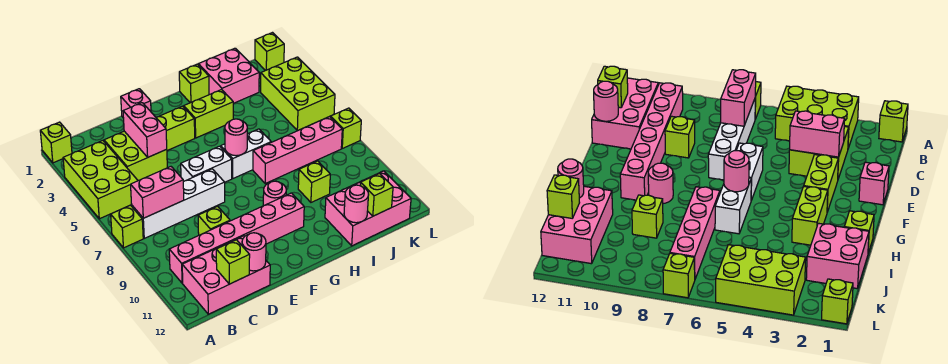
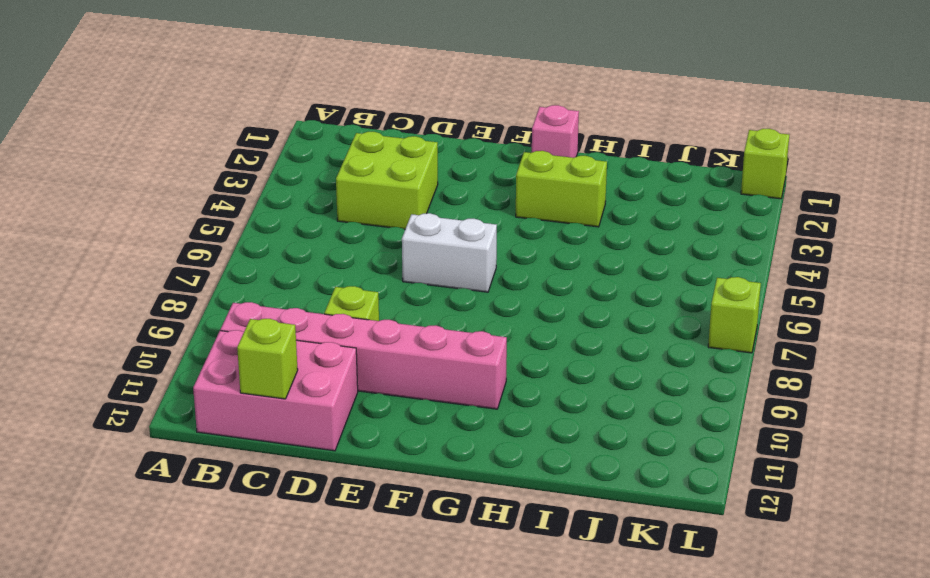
pink brick G1 level 1 -> pink brick E1 level 1
none -> lime brick A1 level 1
none -> lime brick A3:B5 level 1
none -> lime brick A7 level 1

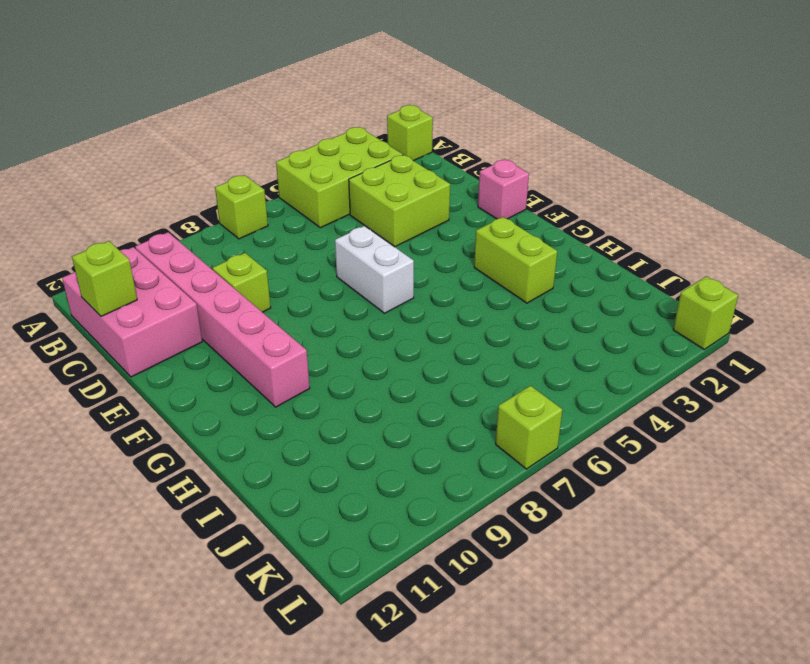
none -> white brick B7:E7 level 1
none -> lime brick E3:F3 level 1
none -> white brick G6:H6 level 1

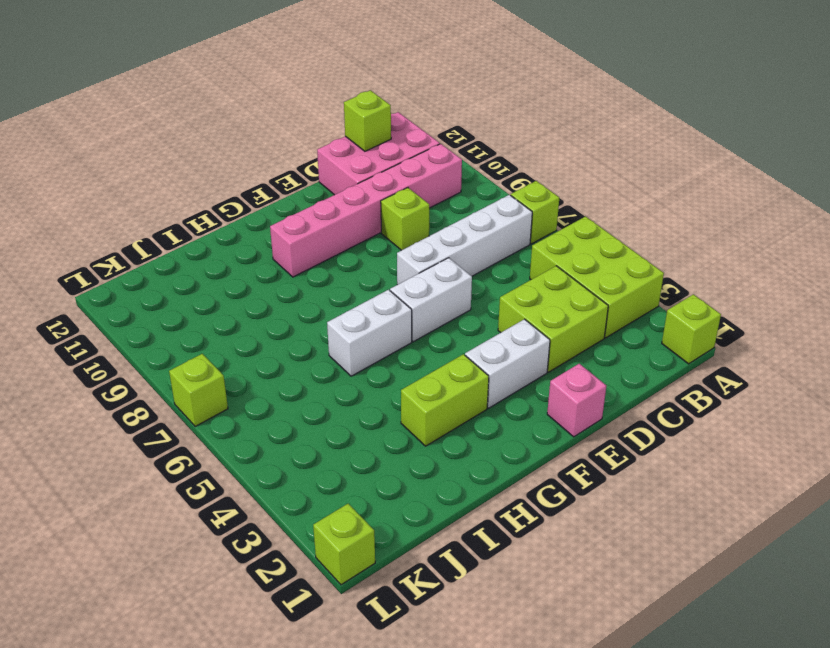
white brick E3:F3 level 1 -> lime brick E3:F3 level 1
none -> pink round brick G9 level 1
none -> lime brick H1 level 1
none -> pink brick H7:K7 level 1

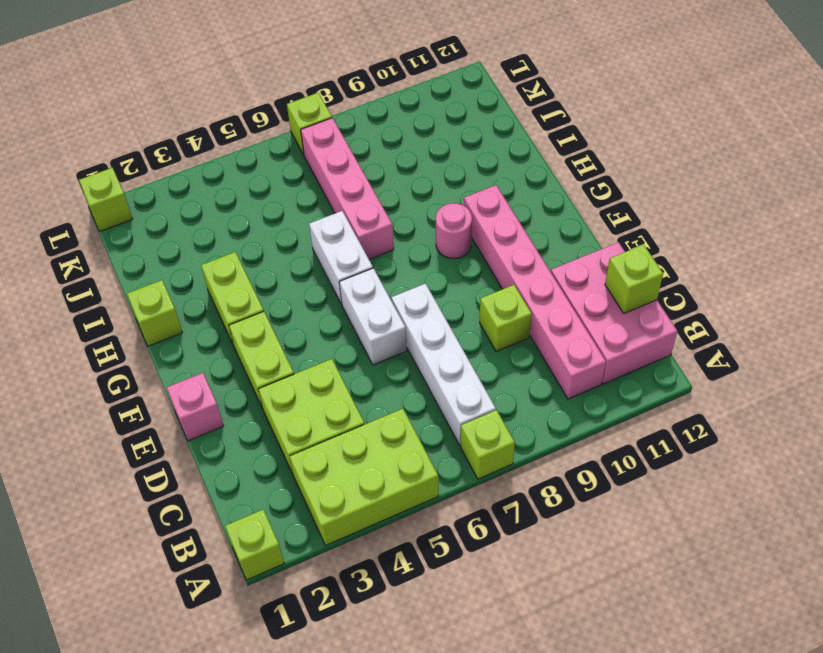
none -> pink brick I1:J2 level 1
none -> lime brick I9 level 1
none -> pink brick I11:K12 level 1

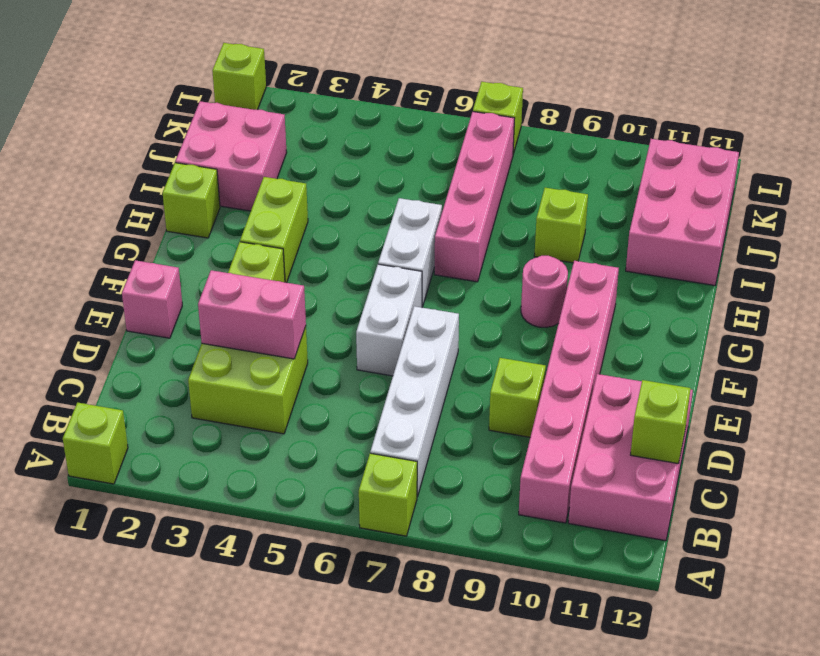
none -> lime brick A3:B5 level 1
none -> lime brick K3:L5 level 1
none -> pink brick B7:C7 level 2

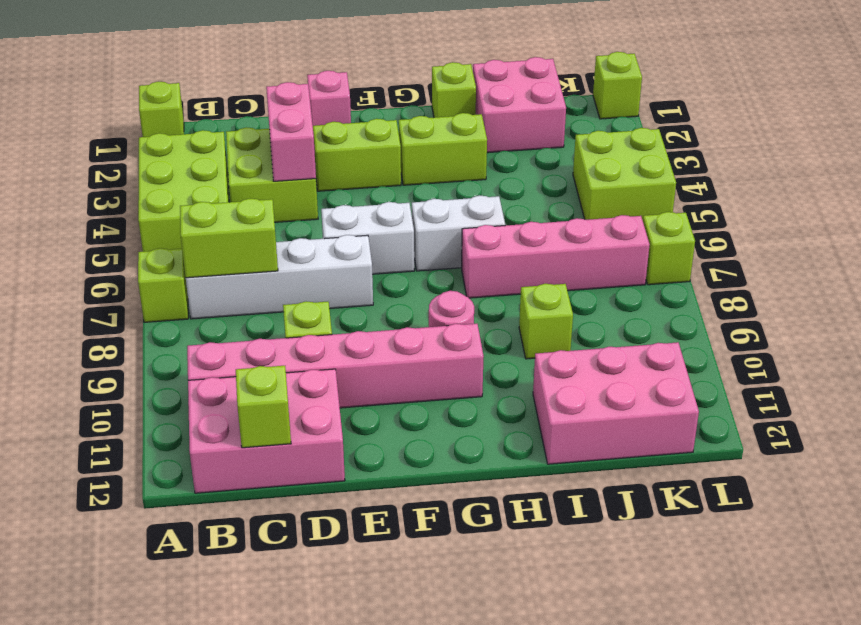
lime brick B7:C7 level 2 -> pink brick B7:C7 level 2
lime brick K4:L5 level 1 -> lime brick K3:L5 level 1
none -> pink round brick D12 level 2
none -> pink round brick G6 level 2
none -> pink round brick I12 level 2

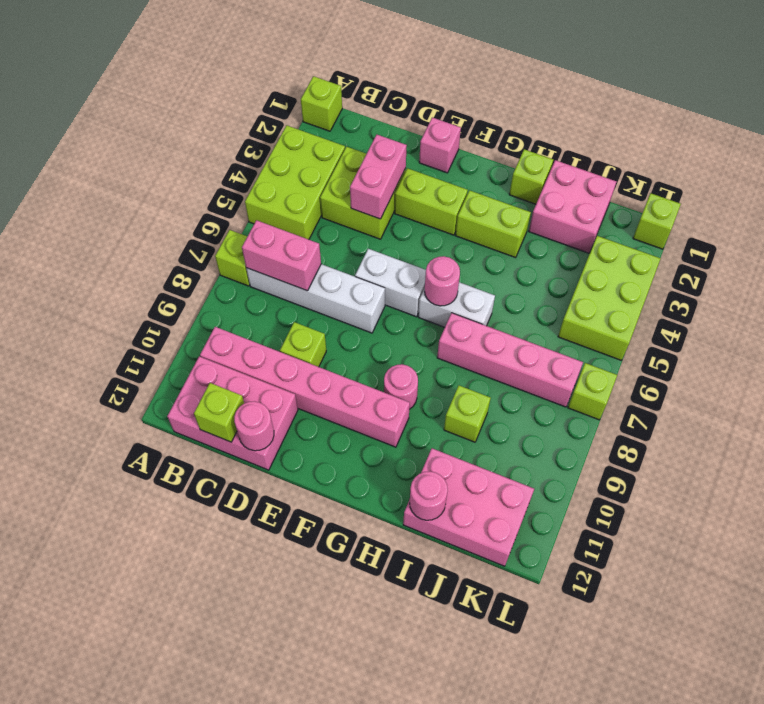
none -> lime brick J12 level 2

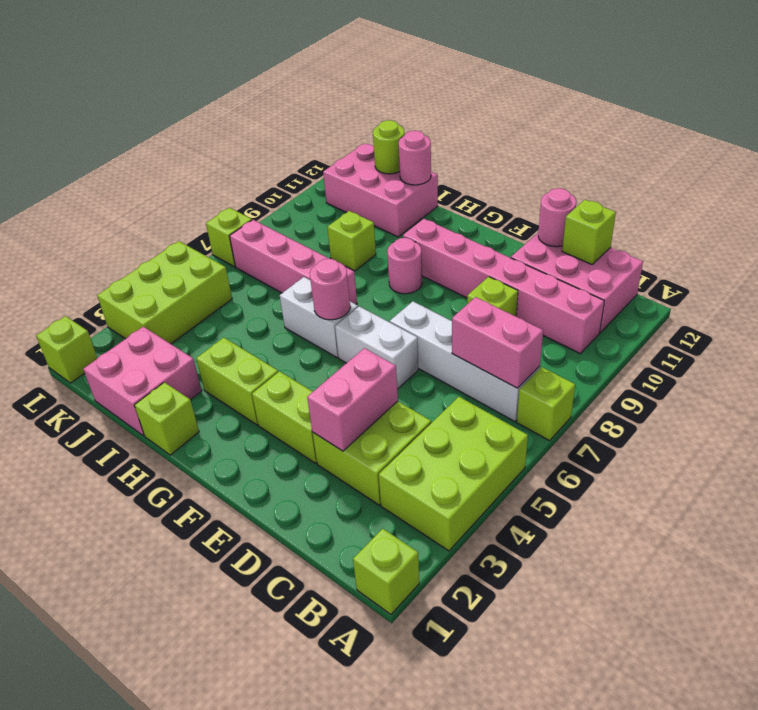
lime round brick J12 level 2 -> lime brick J12 level 2
none -> pink brick E1 level 1

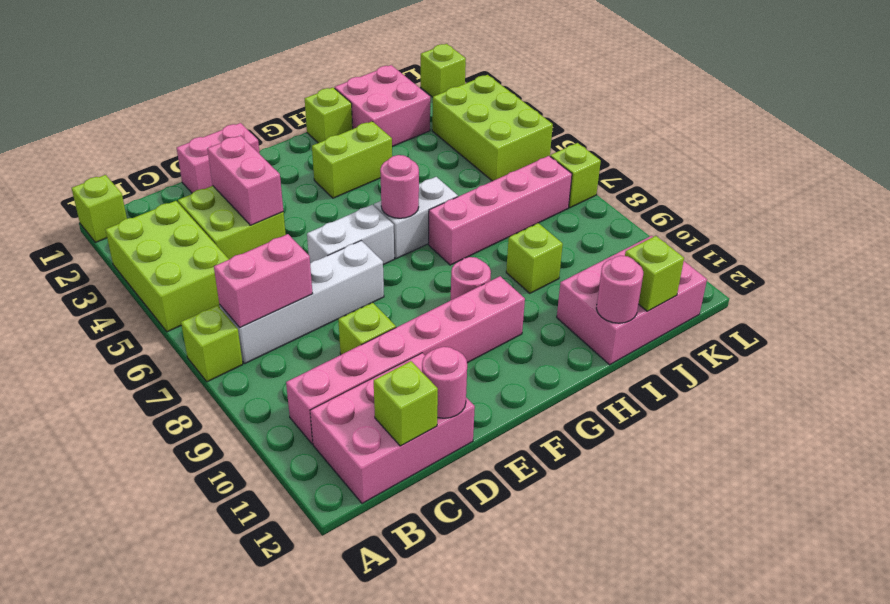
pink brick D1:E1 level 1 -> pink brick E1 level 1
none -> lime brick E3:F3 level 1

